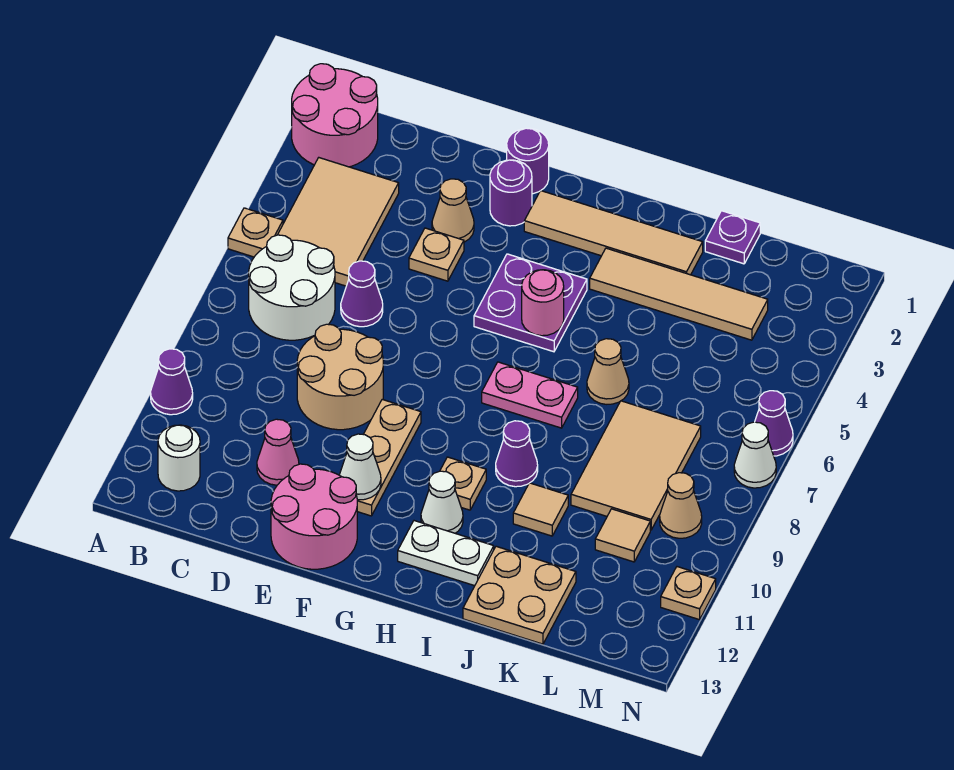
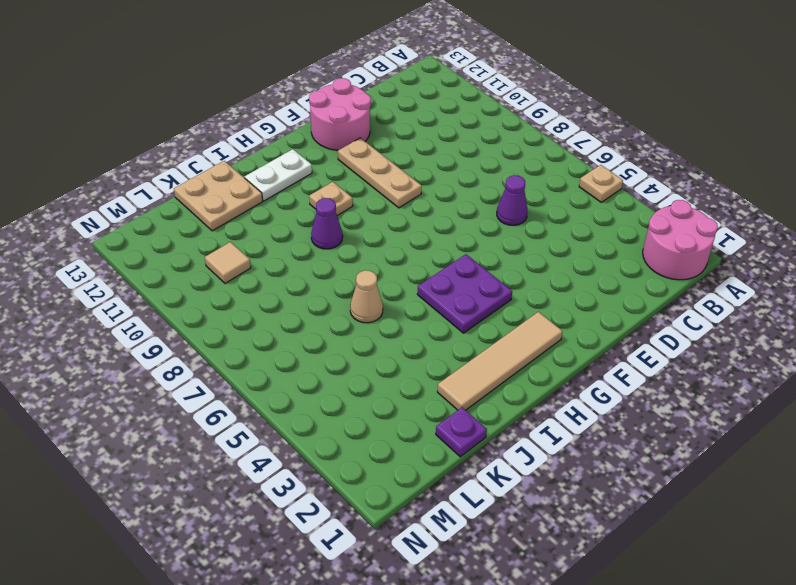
none -> purple cone A10 level 1
none -> tan tile B3:C5 level 1
none -> white round brick B6:C7 level 1
none -> white round brick B12 level 1

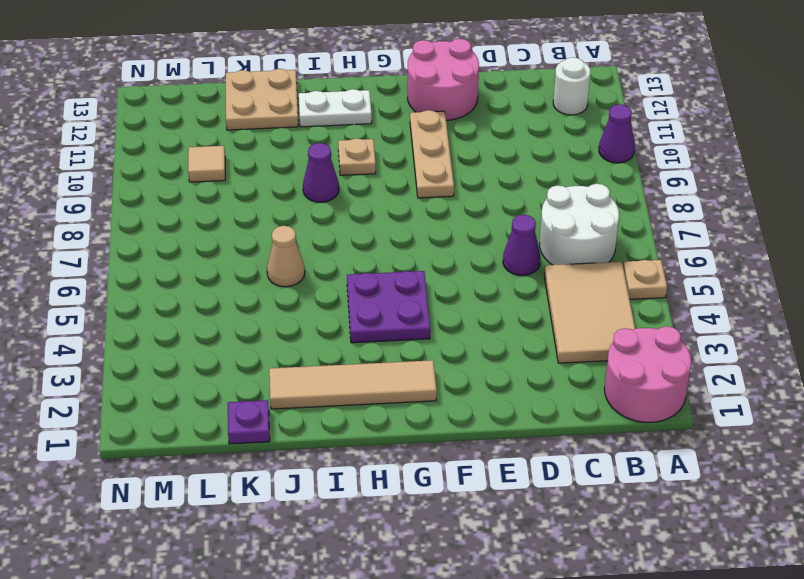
none -> tan round brick D8:E9 level 1
none -> pink cone D11 level 1
none -> tan cone E3 level 1
none -> tan plate E4 level 1

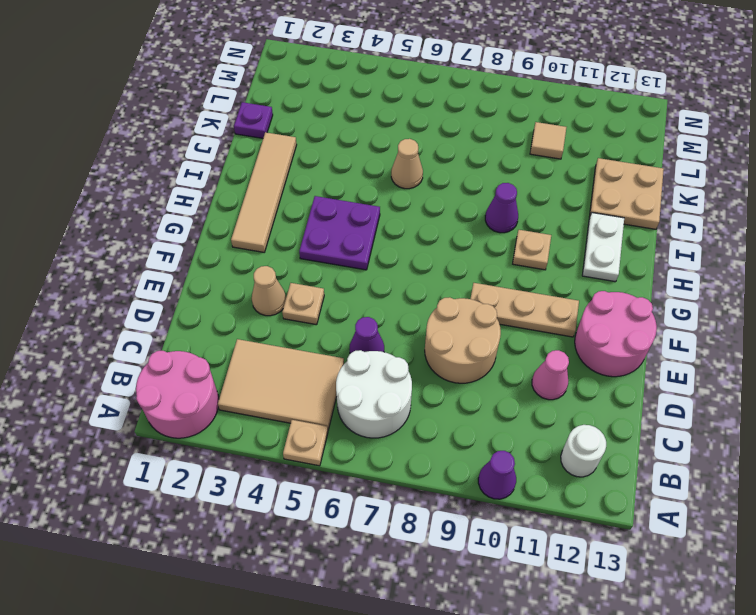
none -> purple round brick F1 level 1
none -> purple round brick F2 level 1
none -> pink plate H7:I7 level 1
none -> white cone H11 level 1

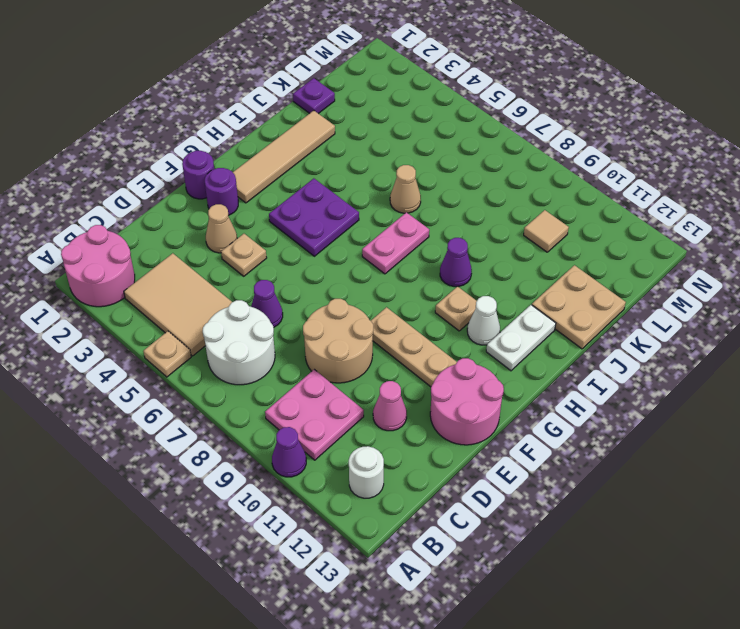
pink plate B9:C10 level 1 -> none
none -> tan tile I3:L3 level 1
none -> tan tile J10 level 1
none -> tan tile K7:L9 level 1
none -> tan cone M9 level 1

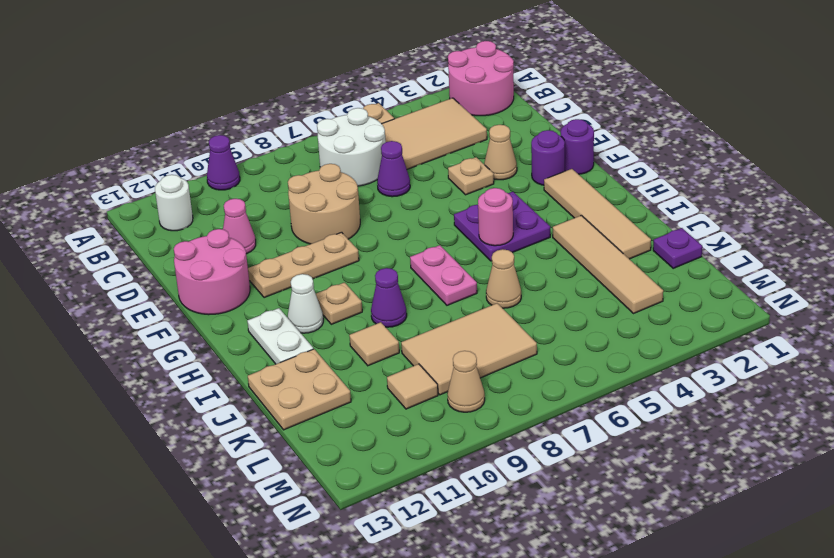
none -> purple cone N6 level 1
none -> white cone N7 level 1
none -> tan plate N11 level 1
none -> white cone F11 level 2

